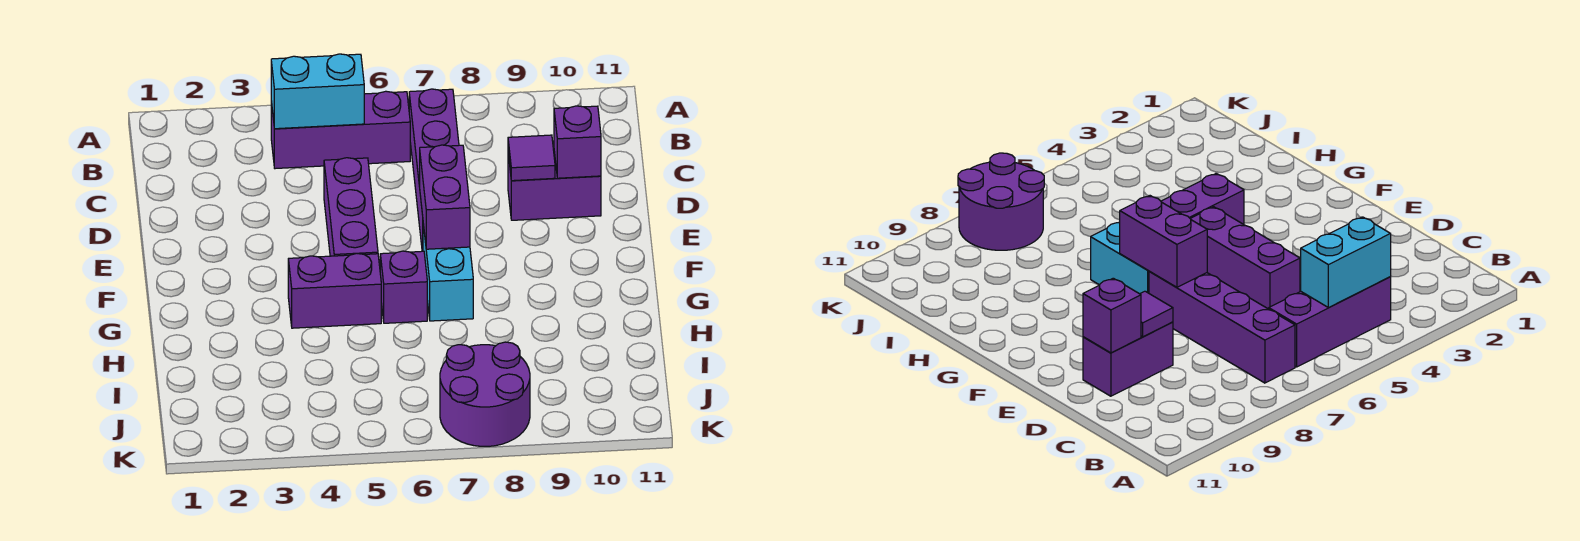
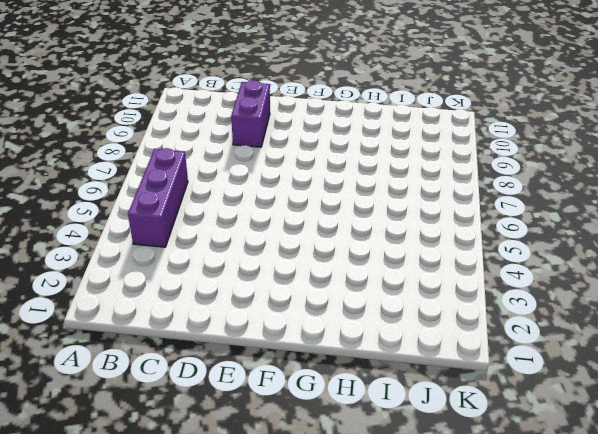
none -> purple brick B7:E7 level 1
none -> purple brick D5:F5 level 1
none -> cyan brick F7:G7 level 1

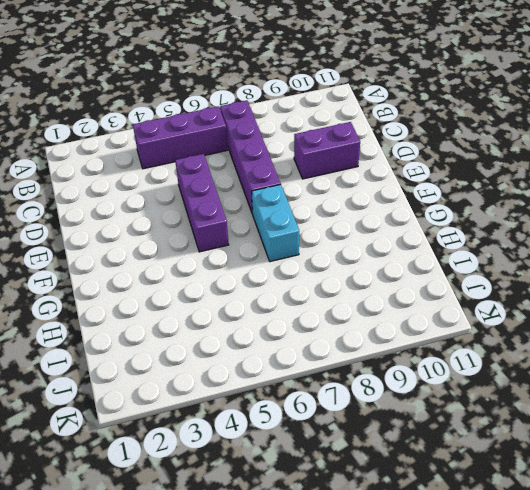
none -> purple brick G4:G5 level 1
none -> purple brick G6 level 1
none -> purple round brick J7:K8 level 1

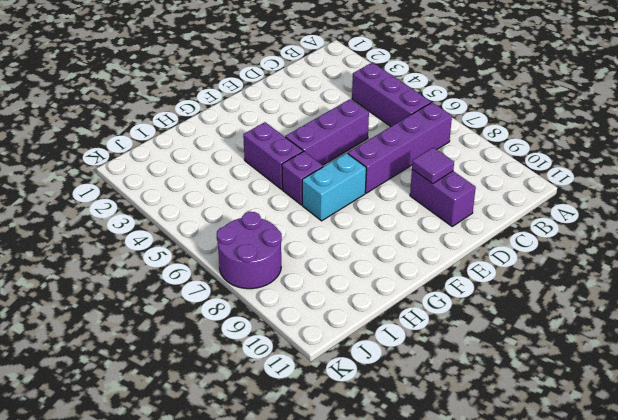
none -> cyan brick B4:B5 level 2
none -> purple brick D10 level 2
none -> purple brick E7:F7 level 2

